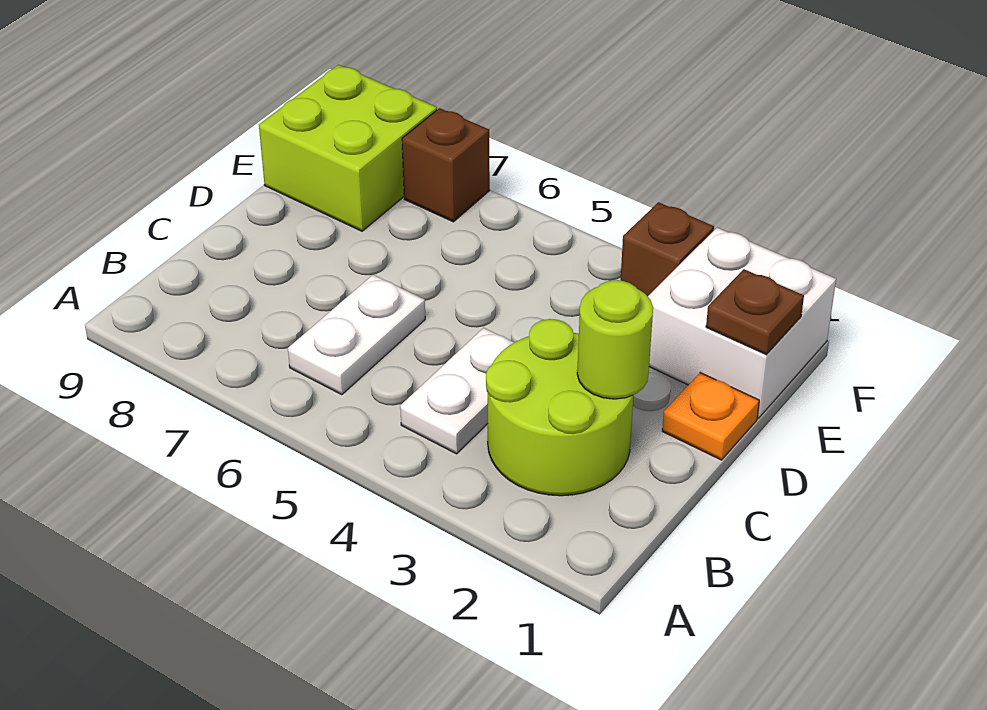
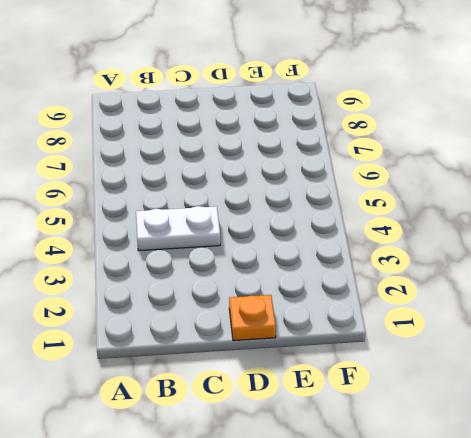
none -> lime round brick B2:C3 level 1
none -> white plate B6:C6 level 1

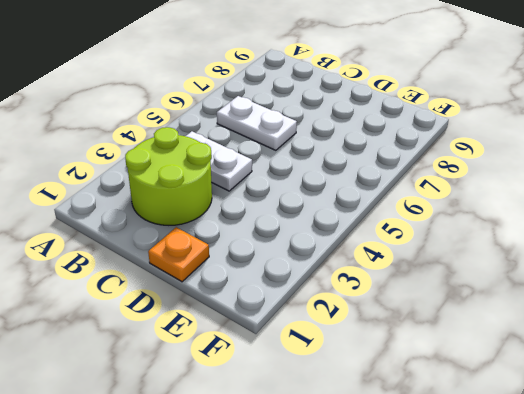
none -> white brick E1:F2 level 1
none -> lime brick E8:F9 level 1

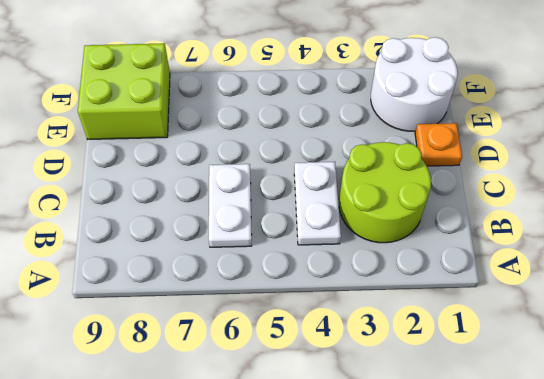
white round brick E1:F2 level 1 -> white brick E1:F2 level 1
none -> brown brick F3 level 1
none -> brown brick F7 level 1

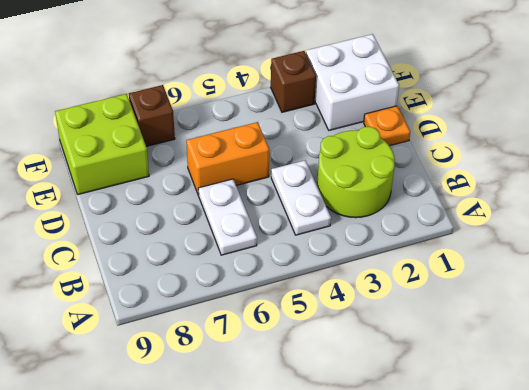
orange brick D5:D6 level 1 -> none
none -> lime round brick C2 level 2
none -> brown plate E1 level 2

